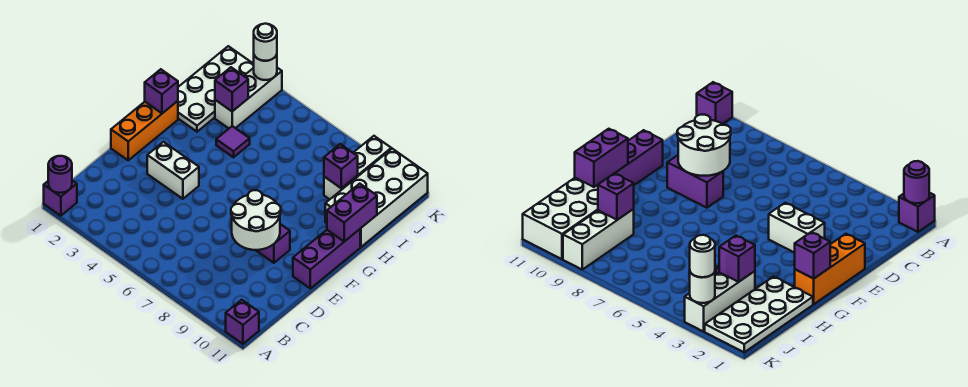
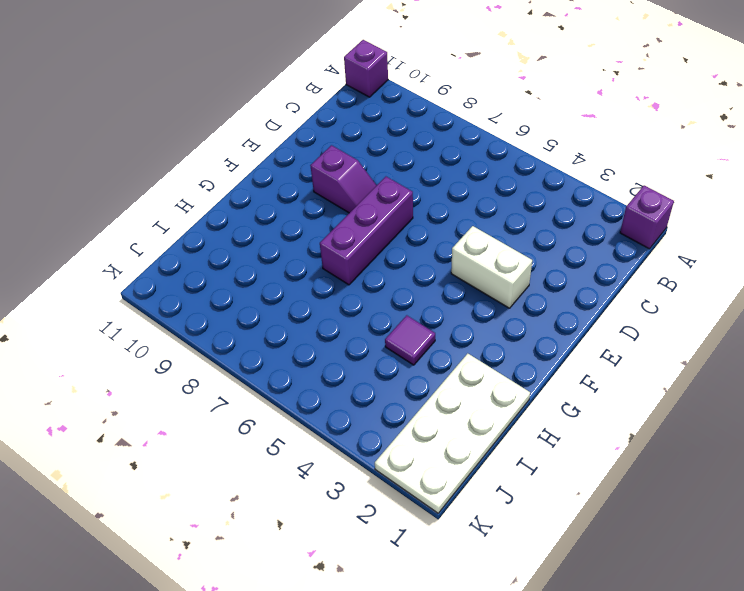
purple brick E7:G7 level 1 -> purple brick E11:G11 level 1
purple slope E8:E9 level 1 top 9 -> purple brick E8:E9 level 1
none -> orange brick E1:G1 level 1
none -> white brick H10:K11 level 1
none -> white brick I3:K3 level 1

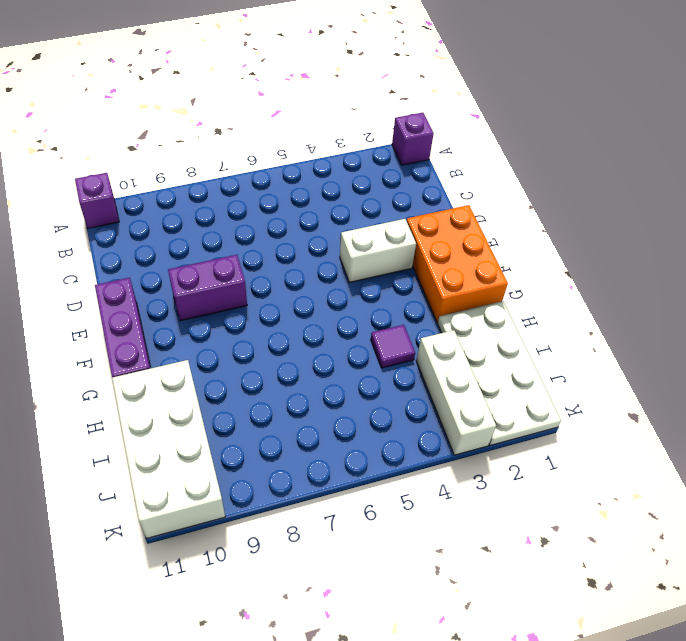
orange brick E1:G2 level 1 -> orange brick E1:G1 level 1
none -> white brick I9:K9 level 1
none -> purple round brick A1 level 2
none -> white round brick D8:E9 level 2

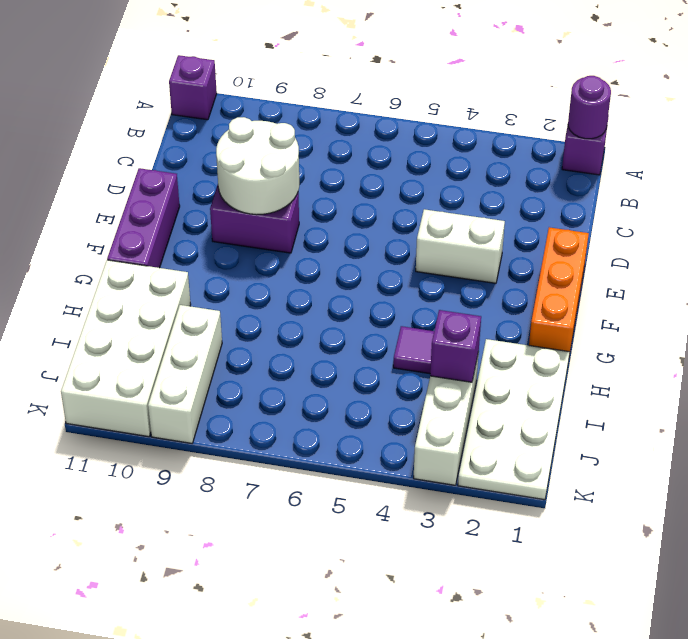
none -> purple brick G1 level 2
none -> purple brick G11:H11 level 2
none -> purple brick I9 level 2

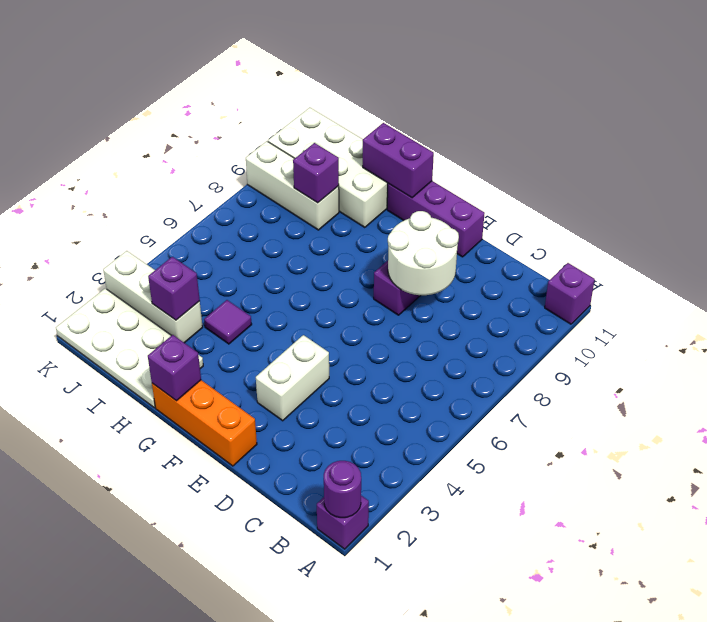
none -> white round brick K3 level 2
none -> white round brick K3 level 3

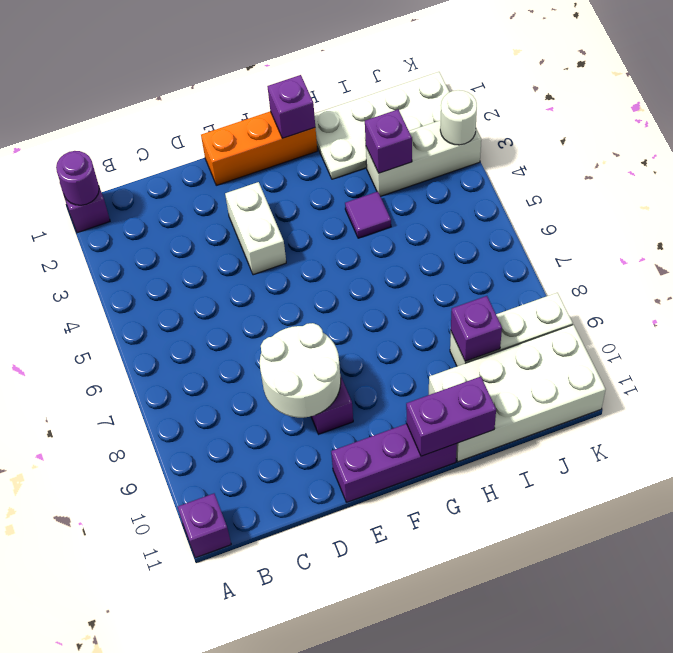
none -> white round brick K3 level 3

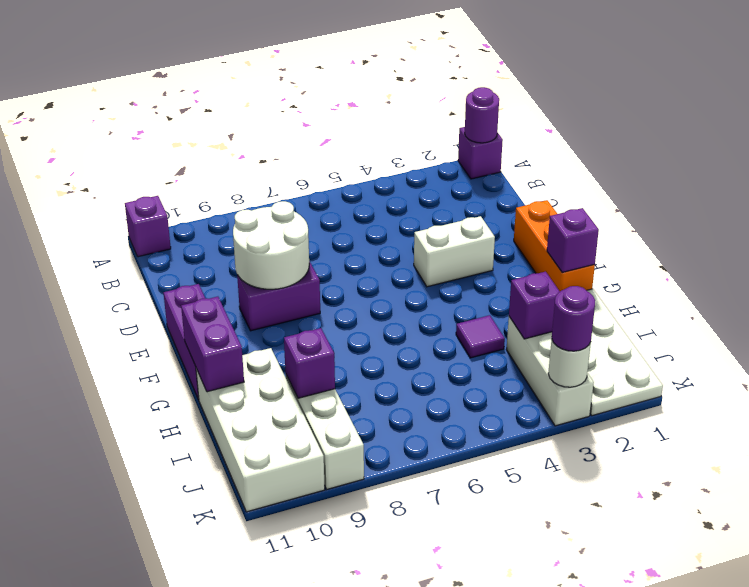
purple round brick K3 level 3 -> white round brick K3 level 3

